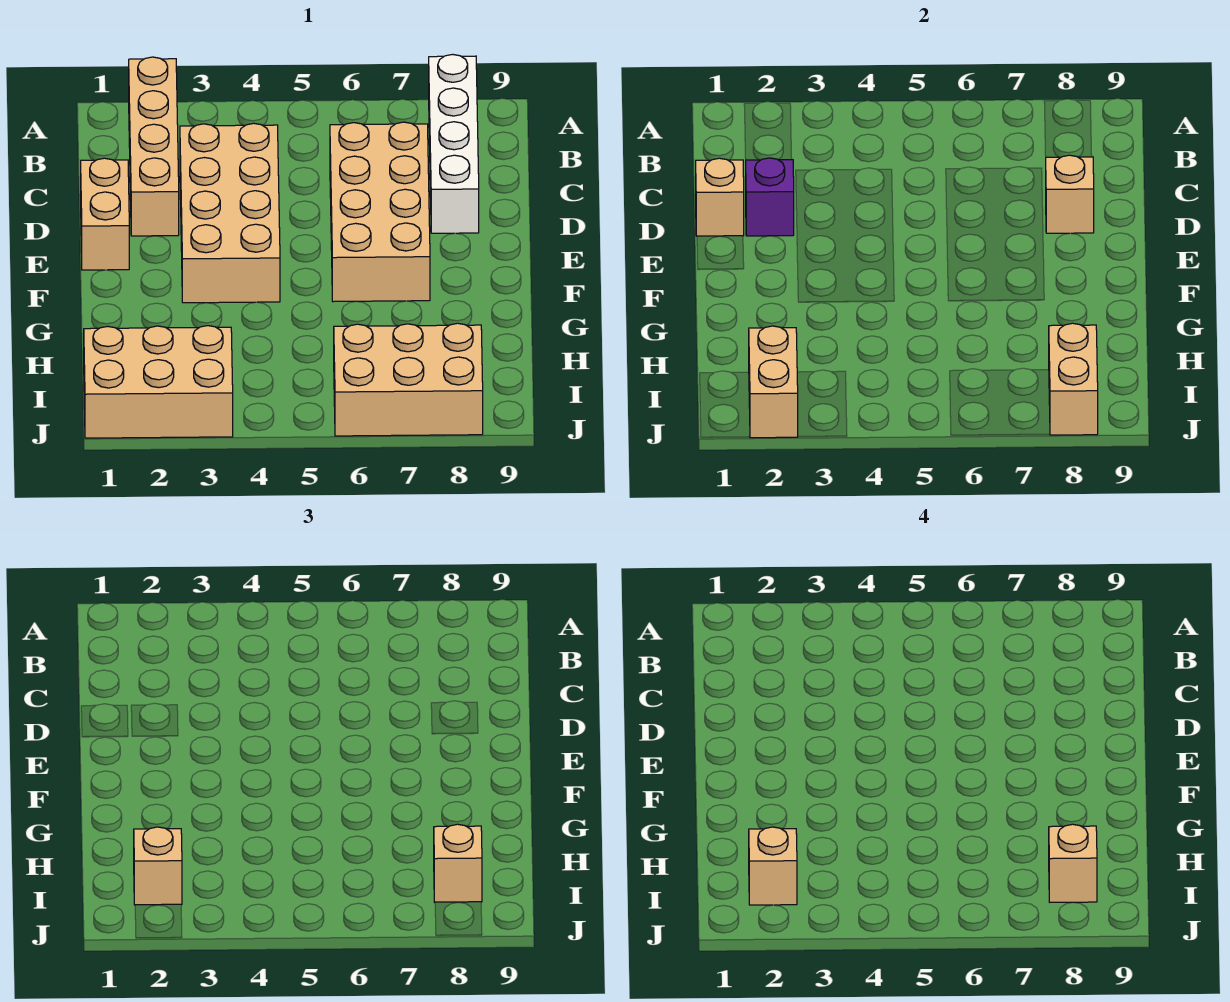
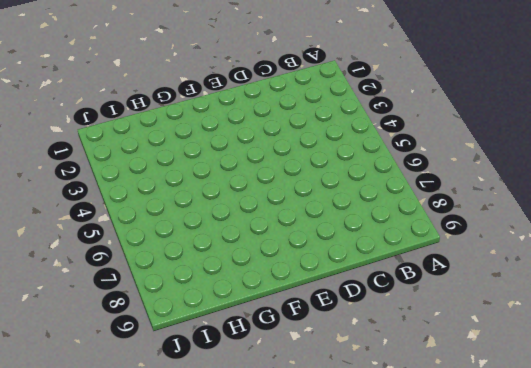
none -> tan brick A2:D2 level 1
none -> white brick A8:D8 level 1
none -> tan brick C3:F4 level 1

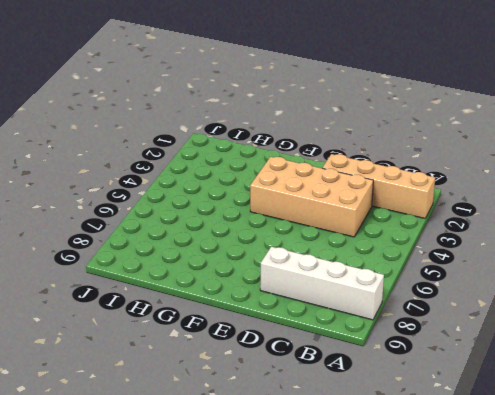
none -> tan brick C6:F7 level 1
none -> tan brick D1:E1 level 1
none -> tan brick I1:J3 level 1

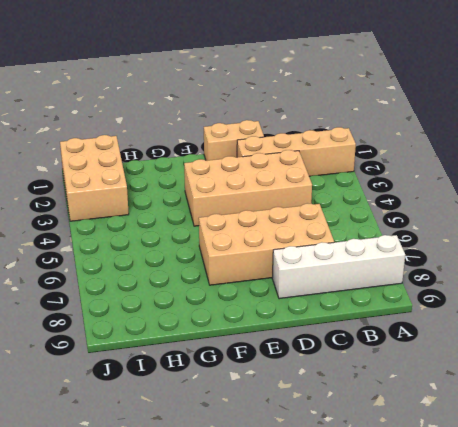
none -> tan brick I6:J8 level 1
none -> tan brick D1 level 2
none -> purple brick D2 level 2

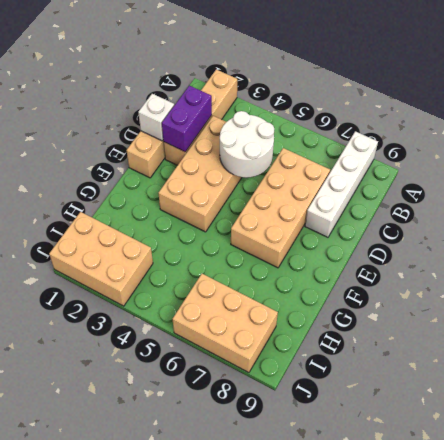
purple brick C2:D2 level 2 -> purple brick D2 level 2
white round brick C4:D5 level 2 -> none
white brick D1 level 2 -> tan brick D1 level 2
none -> tan brick D8 level 2
none -> tan brick I2:J2 level 2
none -> tan brick I8:J8 level 2

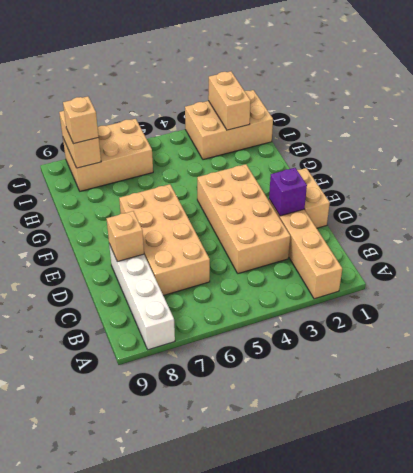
none -> tan brick D1 level 2
none -> tan brick I2 level 3
none -> tan brick I2 level 4

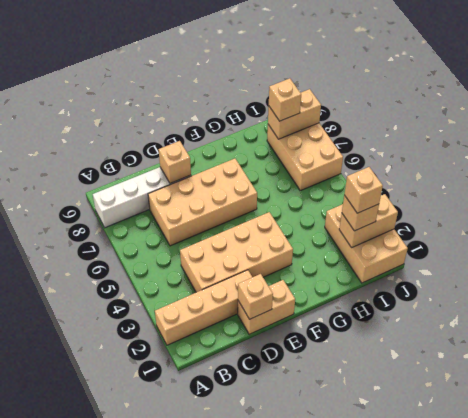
none -> purple brick D2 level 2
none -> tan brick I8 level 4

